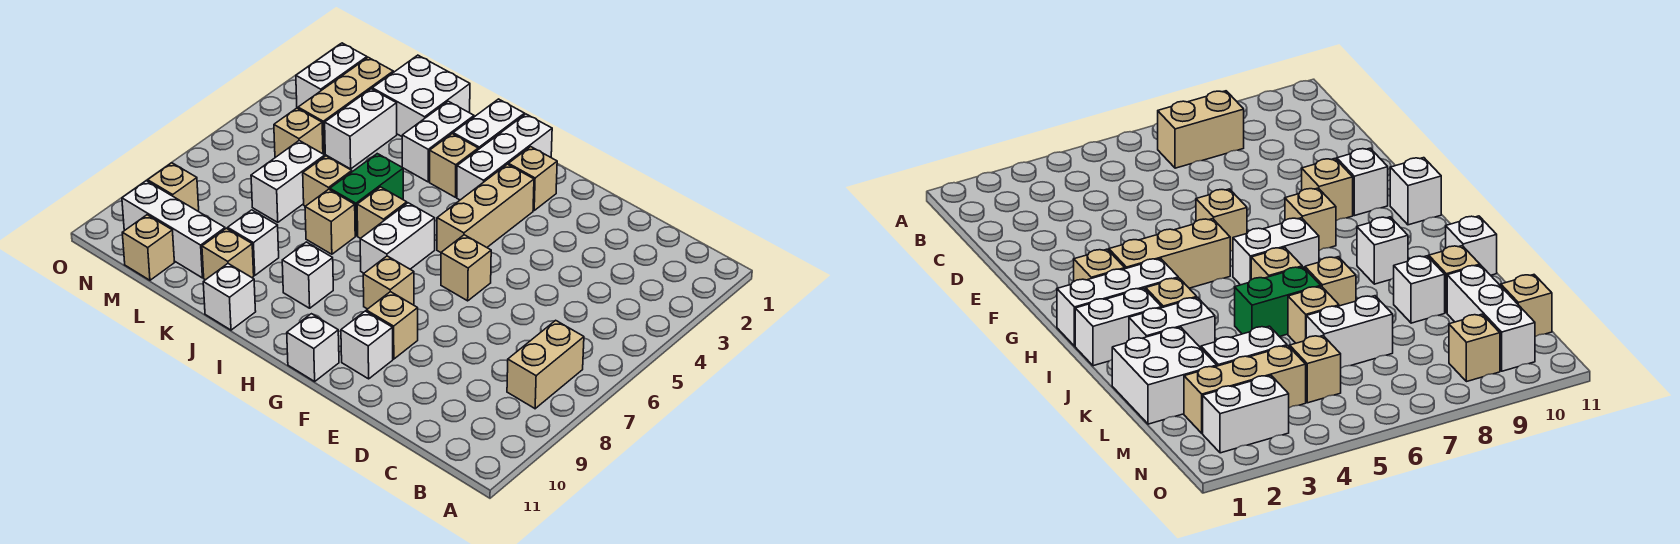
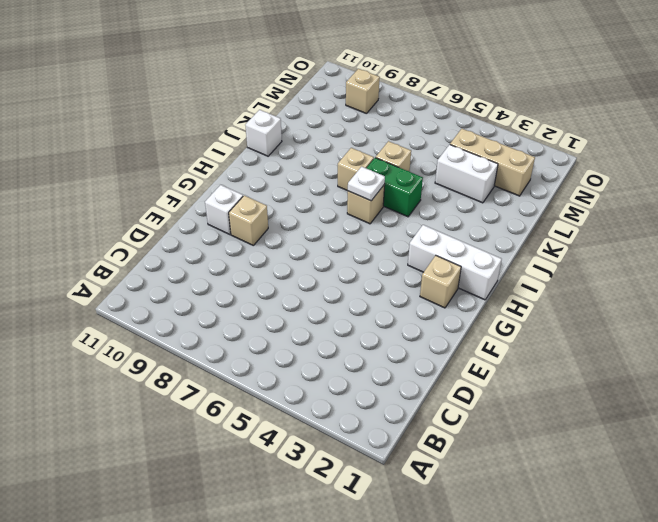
white plate I6 level 2 -> none
none -> tan brick B7:B8 level 1
none -> tan brick F6 level 1
none -> tan brick G3:G5 level 1
none -> tan brick G8 level 1

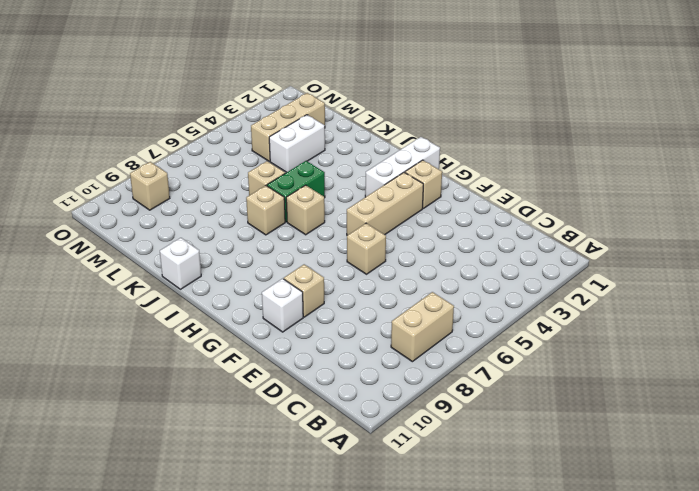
none -> tan brick G8 level 1
none -> white brick G11 level 1
none -> white brick H6:H7 level 1
none -> white brick I1:I2 level 1

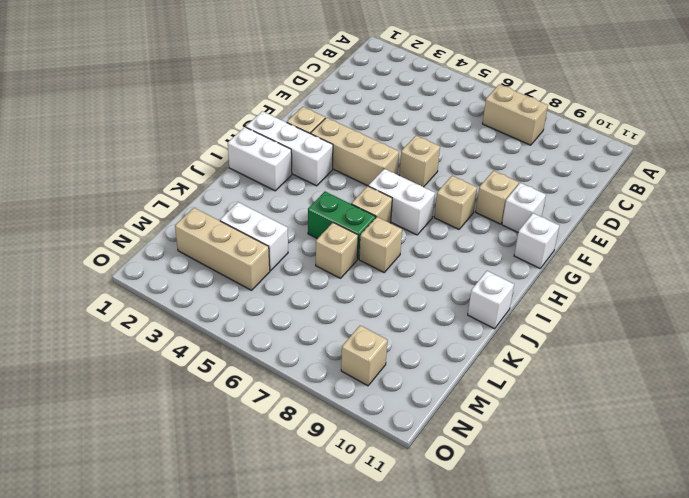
none -> tan brick I3 level 1
none -> white brick I9 level 1
none -> white brick J2:J3 level 1
none -> white brick K1:L2 level 1

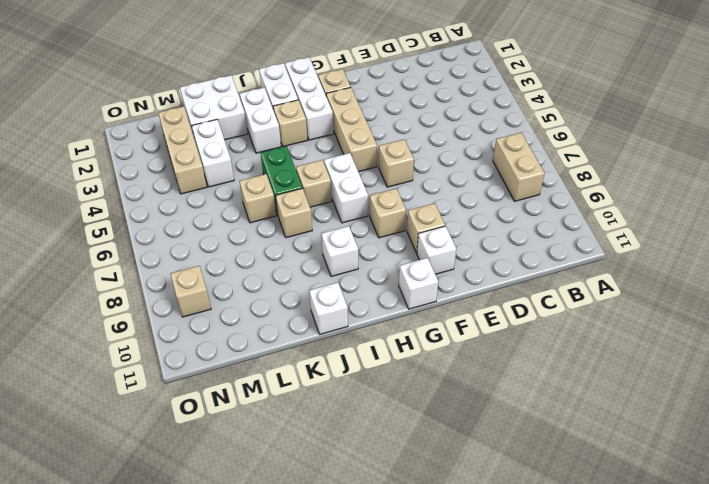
none -> white brick K9 level 1
none -> tan brick K10 level 1
none -> white brick L6:L7 level 1
none -> white brick L10:N10 level 1

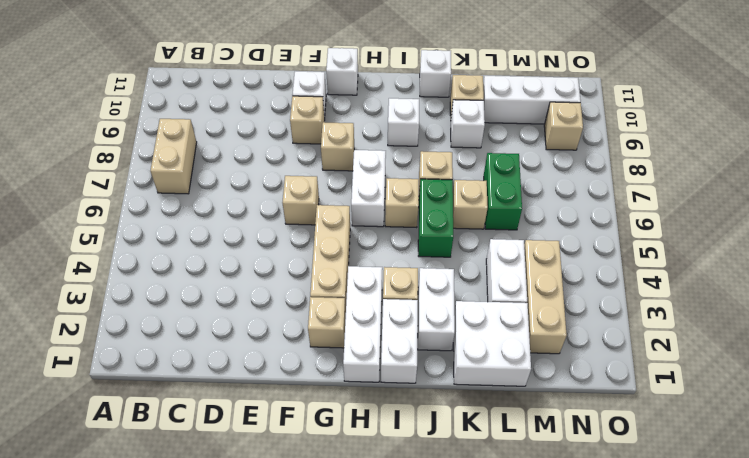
green brick L6:L7 level 1 -> white brick L6:L7 level 1
none -> tan brick M5 level 1
none -> tan brick M11 level 1
none -> white brick N2:N3 level 1

